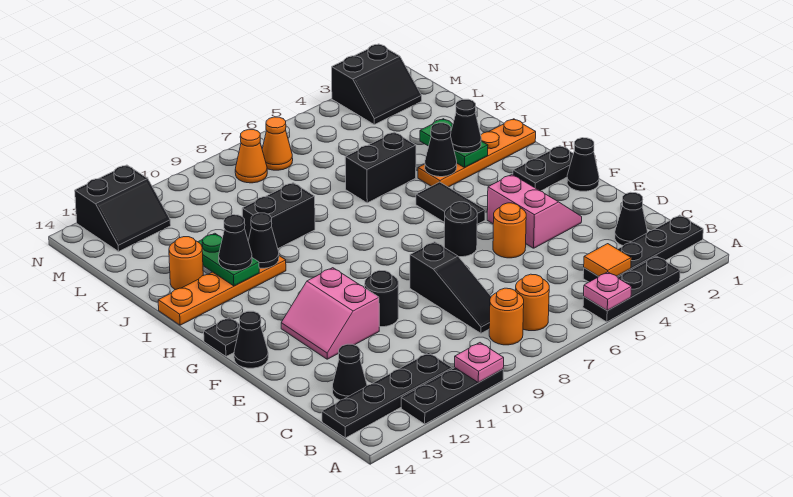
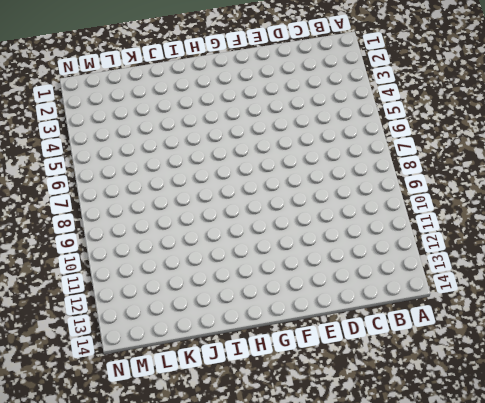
none -> black plate A3:A5 level 1
none -> black plate A10:A12 level 1
none -> black plate B1:B4 level 1
none -> orange round brick B7 level 1

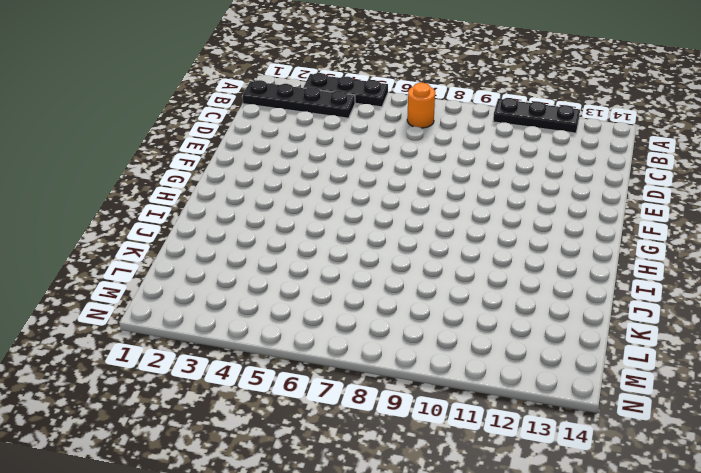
none -> orange round brick B8 level 1
none -> black plate B11:B14 level 1
none -> black cone C2 level 1
none -> black slope C8:E8 level 1 top E

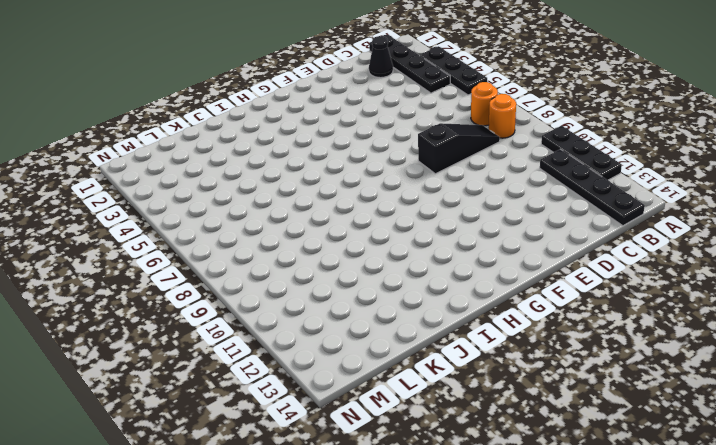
none -> black cone C13 level 1
none -> pink slope E3:F4 level 1 top 4
none -> orange round brick E5 level 1
none -> black round brick E10 level 1

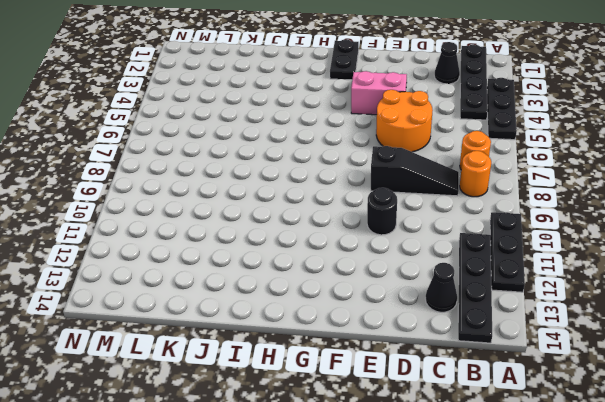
orange round brick D5:E6 level 1 -> orange round brick E5 level 1
none -> pink slope E11:F12 level 1 top 11
none -> black cone F1 level 1
none -> black round brick F6 level 1
none -> black cone F14 level 1

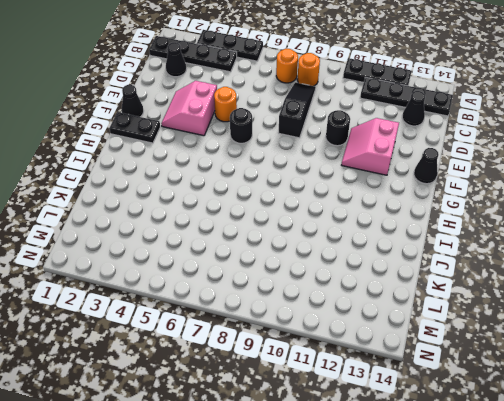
pink slope E11:F12 level 1 top 12 -> pink slope E11:F12 level 1 top 11
none -> black tile G5:H5 level 1
none -> black plate G14 level 1
none -> orange plate I1:I4 level 1
none -> orange plate I11:I14 level 1

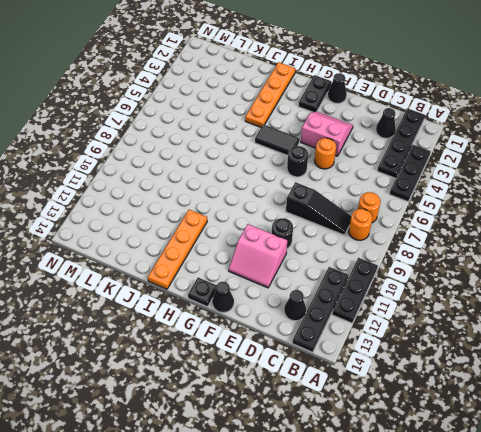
none -> black brick J5:J6 level 1
none -> black brick J9:J10 level 1
none -> orange round brick J13 level 1
none -> black slope M2:N3 level 1 top N

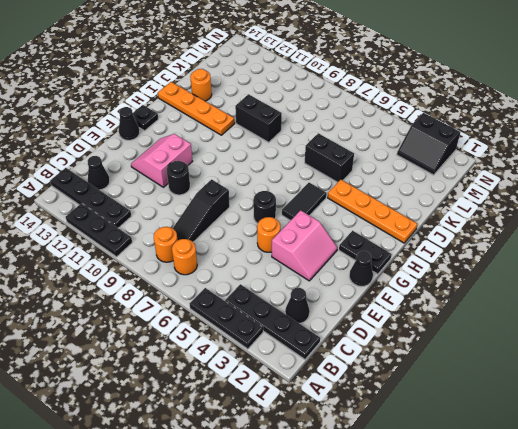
none -> orange cone M7 level 1
none -> orange cone M8 level 1
none -> black slope M12:N13 level 1 top N
none -> pink plate A5 level 2

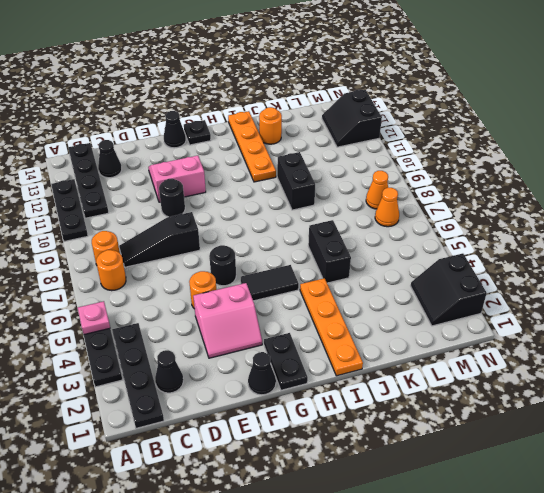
none -> pink plate A10 level 2
none -> orange tile B4 level 2
none -> green plate I3:J3 level 2
none -> black cone I4 level 2

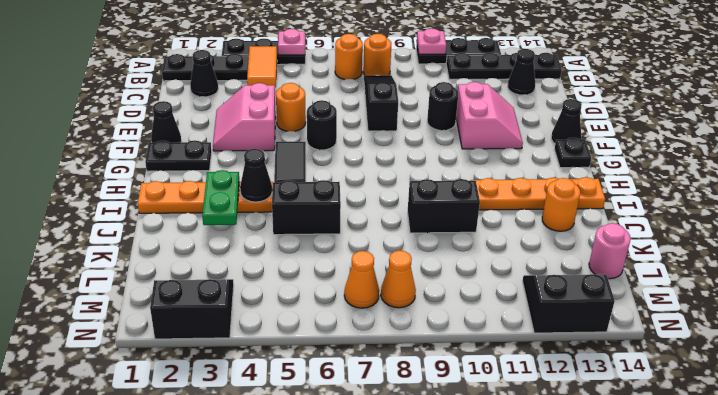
orange tile B4:C4 level 2 -> orange tile B4 level 2
pink round brick L14 level 1 -> none
none -> black cone I11 level 2
none -> green plate I12:J12 level 2
none -> black cone I3 level 3
none -> black cone I12 level 3

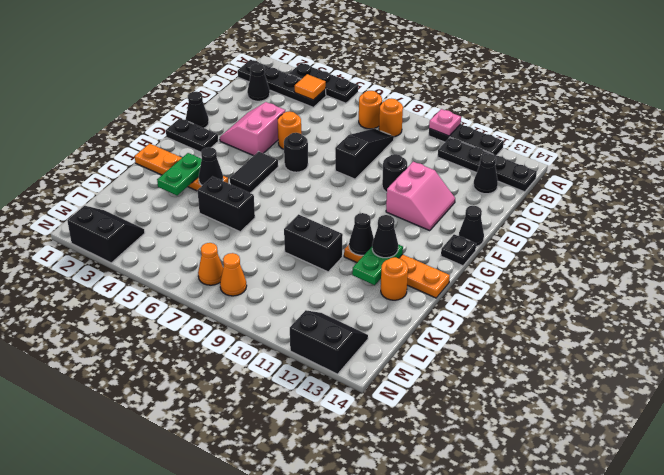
none -> pink plate A5 level 2
none -> black cone I3 level 3

